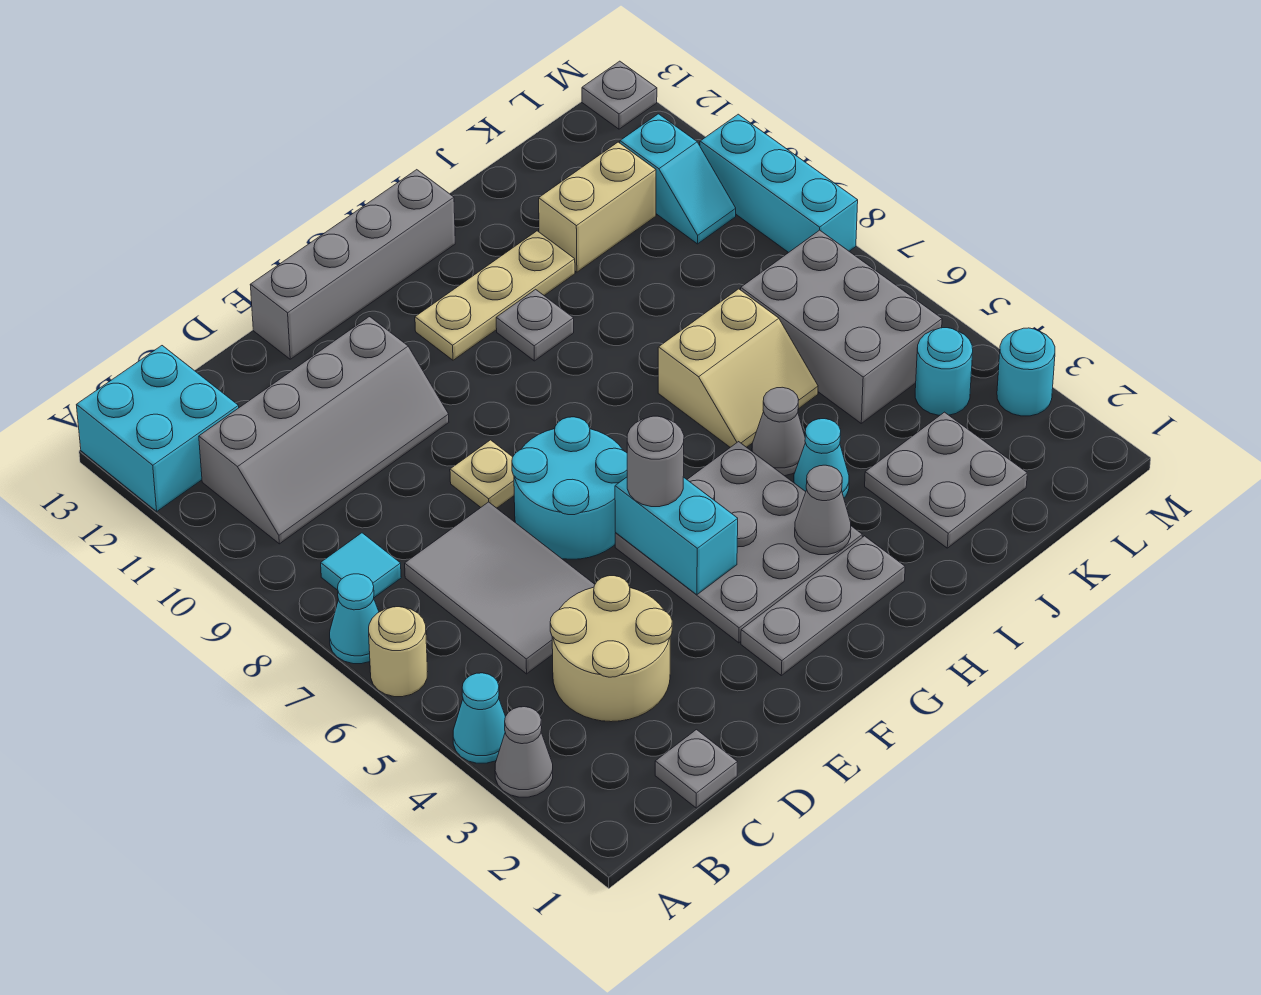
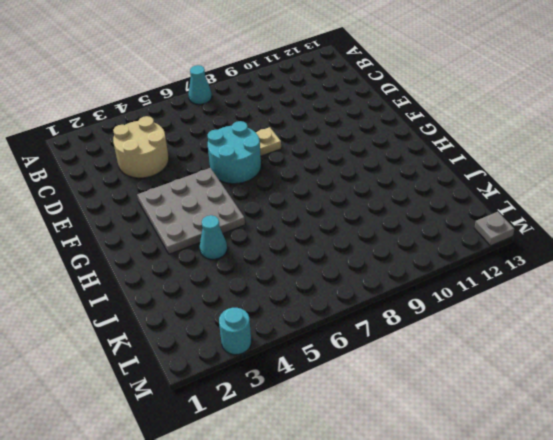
none -> grey cone A3 level 1
none -> cyan cone A4 level 1
none -> tan round brick A6 level 1
none -> cyan brick A12:B13 level 1

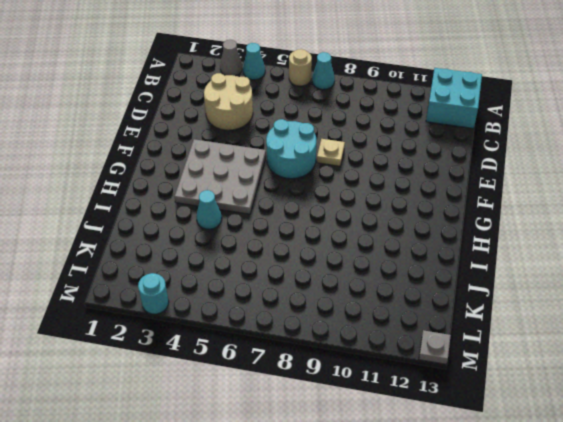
none -> cyan tile B8 level 1
none -> grey slope B10:E11 level 1 top 11
none -> grey plate C1 level 1
none -> grey tile C5:D7 level 1

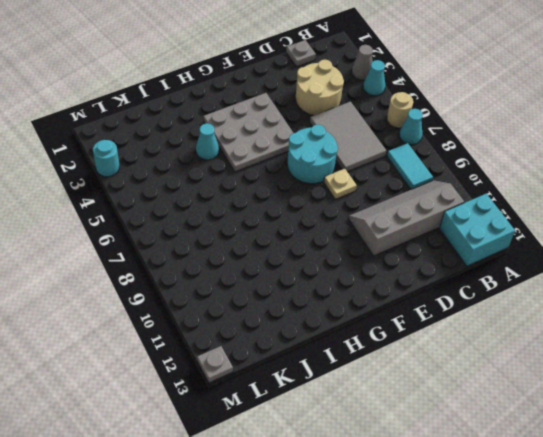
cyan tile B8:B9 level 1 -> cyan tile B8 level 1
none -> grey brick E13:H13 level 1
none -> grey plate F2:H2 level 1
none -> tan plate G11:I11 level 1
none -> grey plate H10 level 1

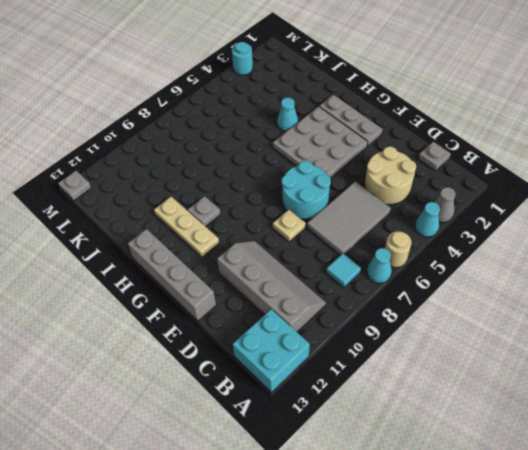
none -> grey cone I5 level 1
none -> tan slope I6:J7 level 1 top 7
none -> grey plate J2:K3 level 1
none -> tan brick J11:K11 level 1

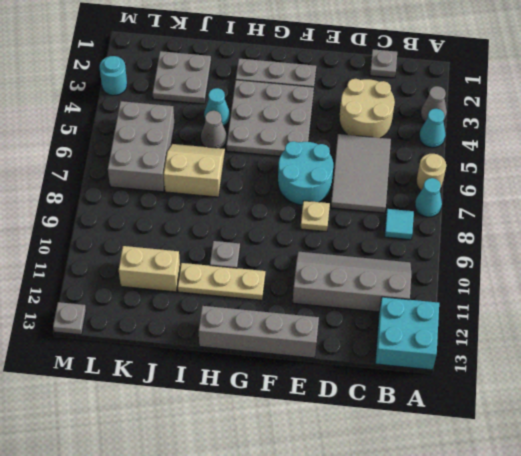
none -> cyan round brick L4 level 1
none -> cyan slope L10:L11 level 1 top 11
none -> cyan brick M8:M10 level 1
none -> cyan brick F4:F5 level 2

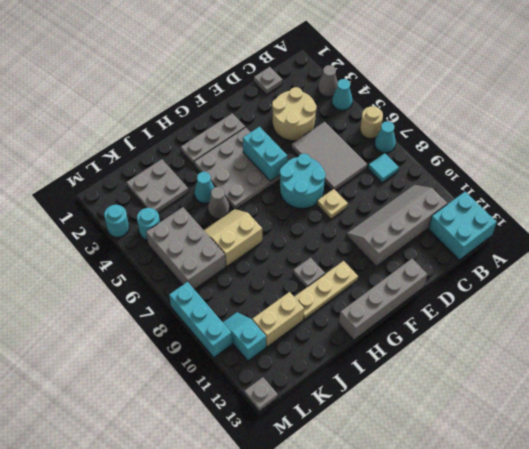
none -> grey cone H3 level 2
none -> grey round brick F5 level 3

